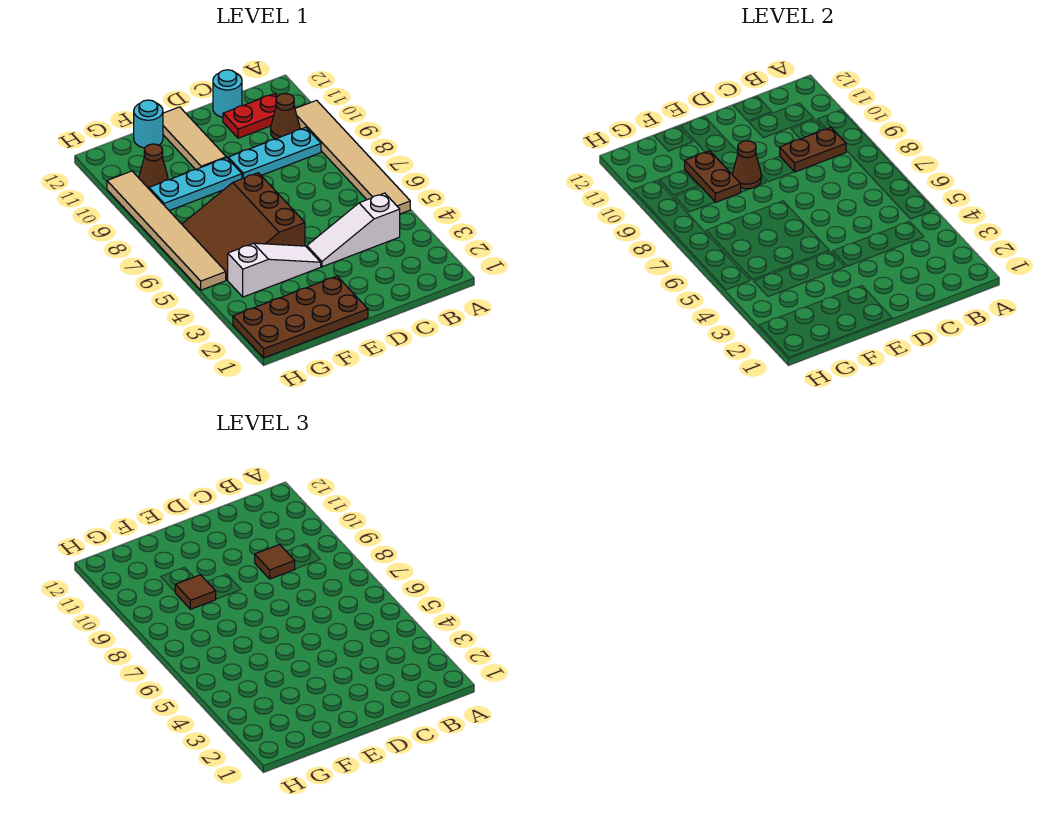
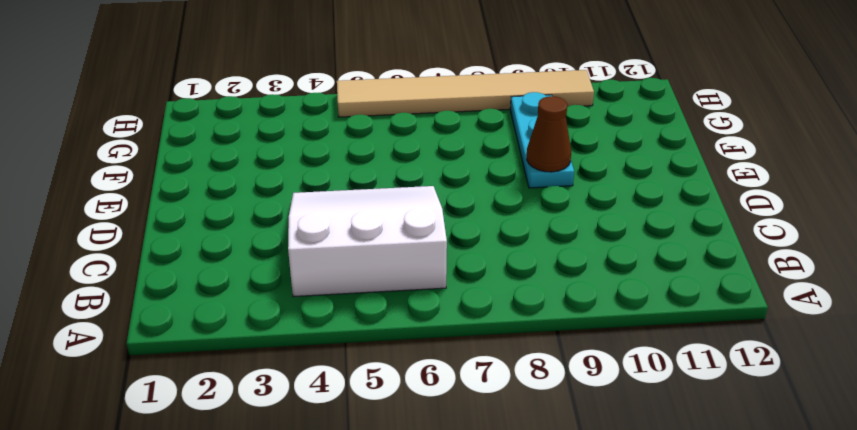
white slope B4:D6 level 1 top B -> white slope B4:D4 level 1 top B
none -> tan tile A5:A10 level 1
none -> cyan plate B9:D9 level 1
none -> brown cone B10 level 1

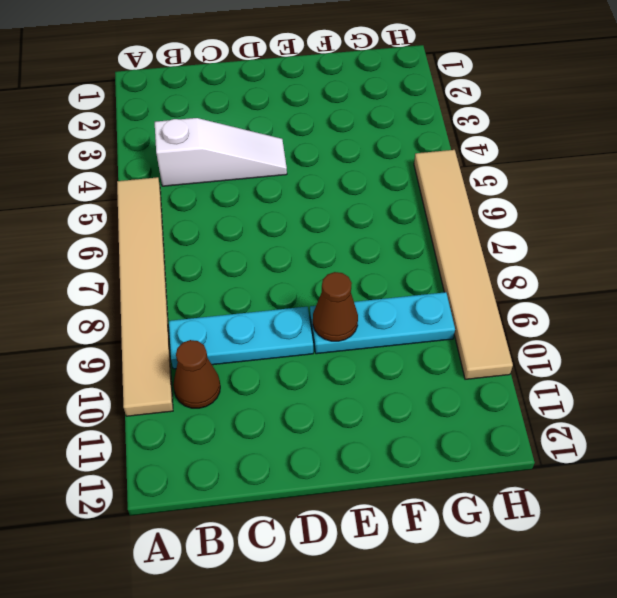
none -> red plate B11:C11 level 1
none -> cyan round brick C12 level 1
none -> brown plate E1:H2 level 1

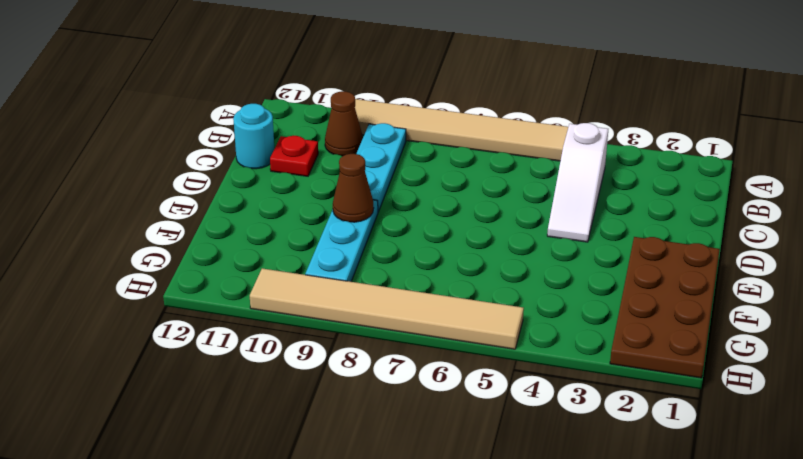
red plate C11 level 1 -> red plate B11:C11 level 1
none -> white slope E4:G4 level 1 top G
none -> brown slope E5:G7 level 1 top E
none -> tan tile E10:E12 level 1

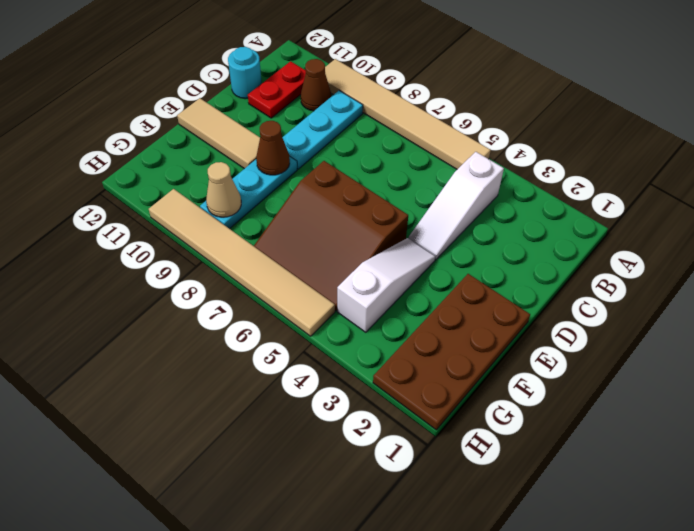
tan cone G9 level 2 -> none
none -> cyan round brick F12 level 1
none -> brown cone G10 level 1
none -> brown plate B9:C9 level 2

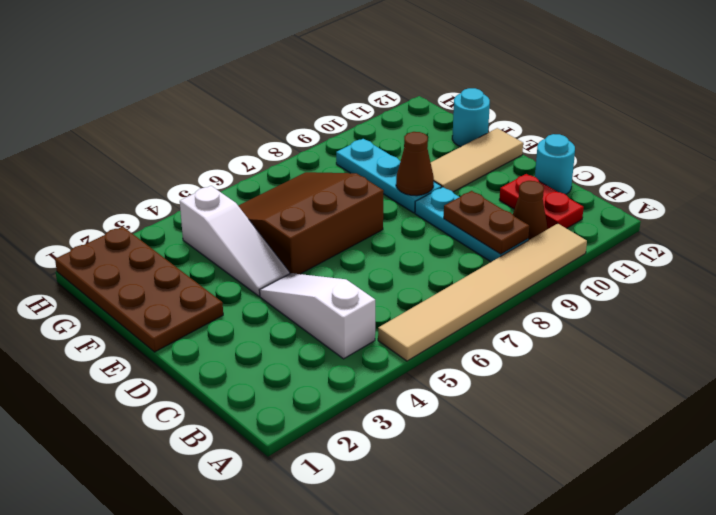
none -> brown cone G10 level 1
none -> tan tile H5:H10 level 1
none -> brown plate F9:F10 level 2

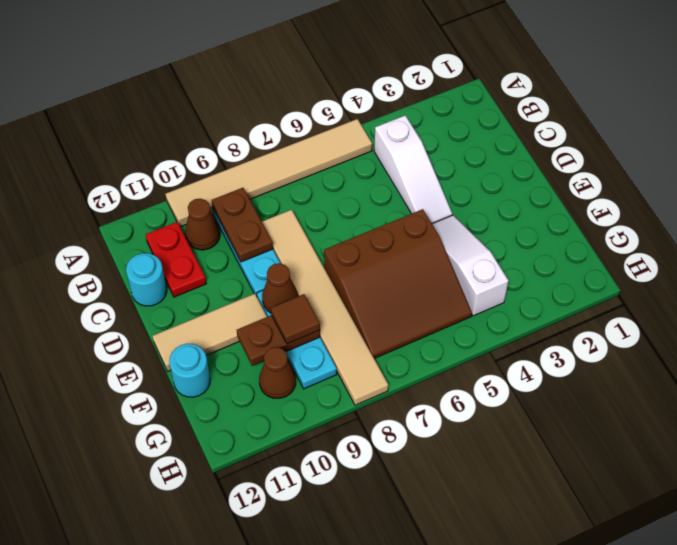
tan tile C8:H8 level 1 -> tan tile H5:H10 level 1
none -> brown plate E1:H2 level 1
none -> brown tile C9 level 3

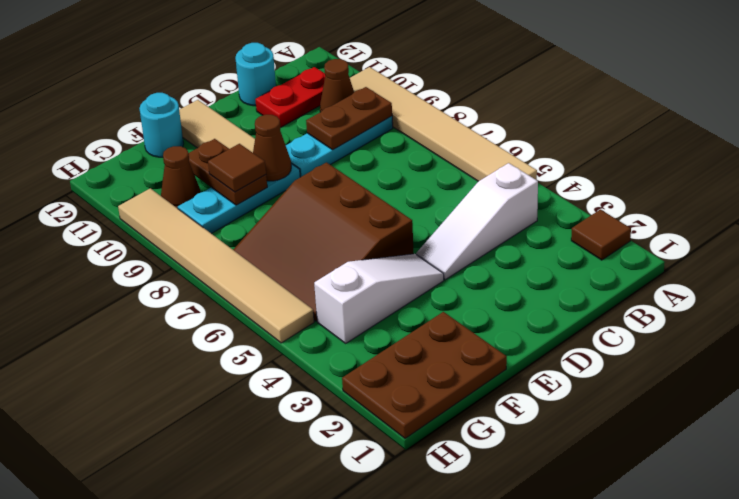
brown tile A2 level 1 -> brown tile C9 level 3
brown plate F1:H2 level 1 -> brown plate E1:H2 level 1

